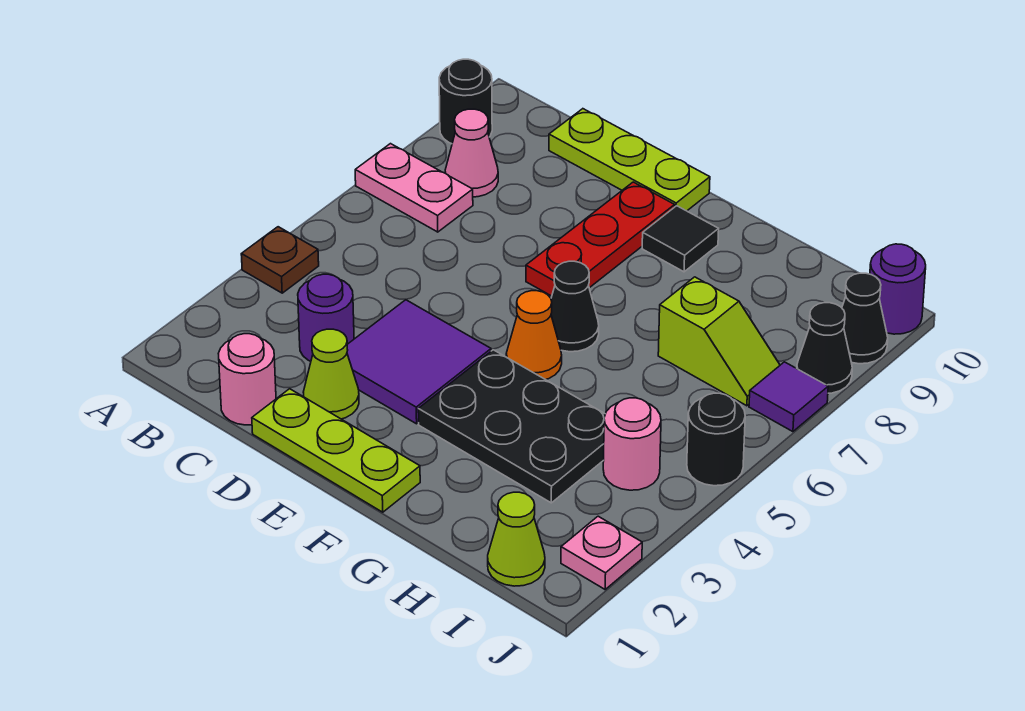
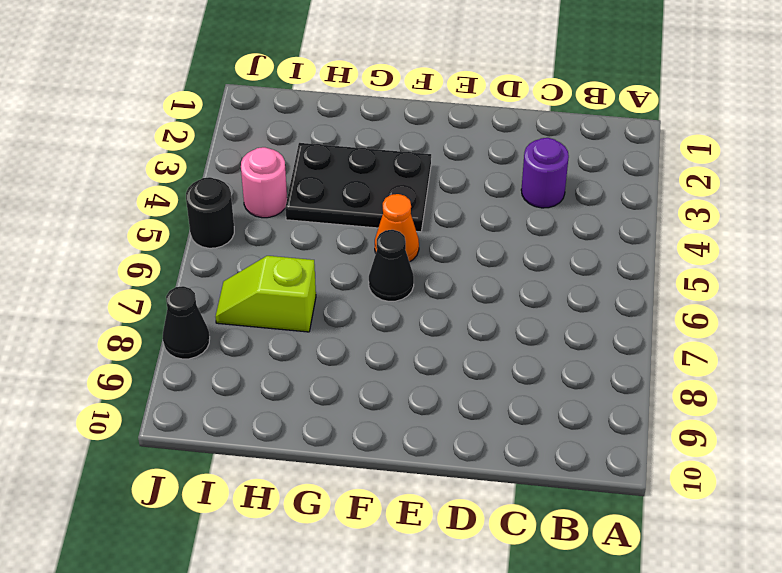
none -> brown plate A4 level 1
none -> pink plate A7:B7 level 1
none -> black round brick A9 level 1

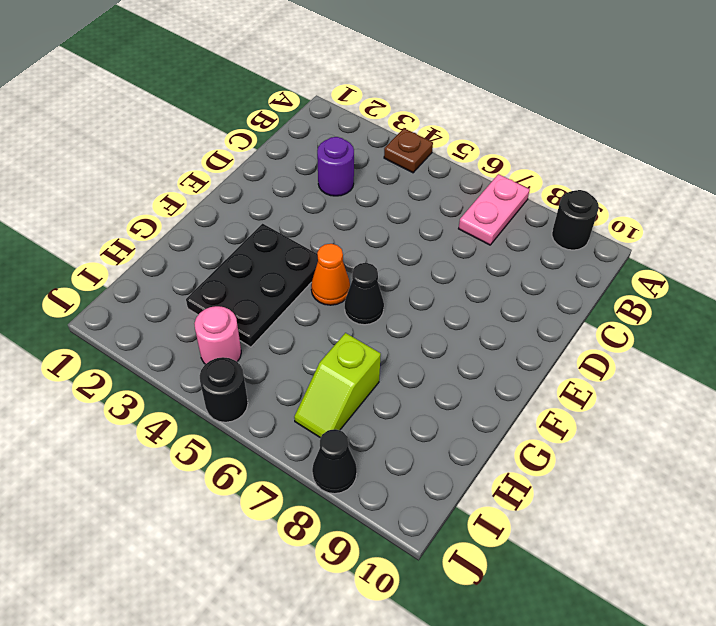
none -> pink cone B8 level 1
none -> pink round brick C1 level 1
none -> lime plate C10:E10 level 1

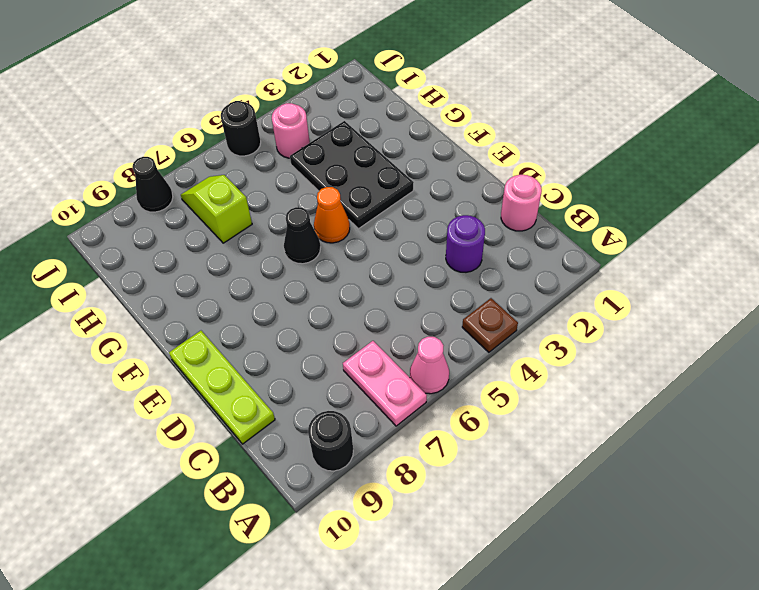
pink cone A6 level 1 -> pink cone B8 level 1
none -> lime plate D1:F1 level 1
none -> lime cone D2 level 1
none -> purple tile D3:E4 level 1

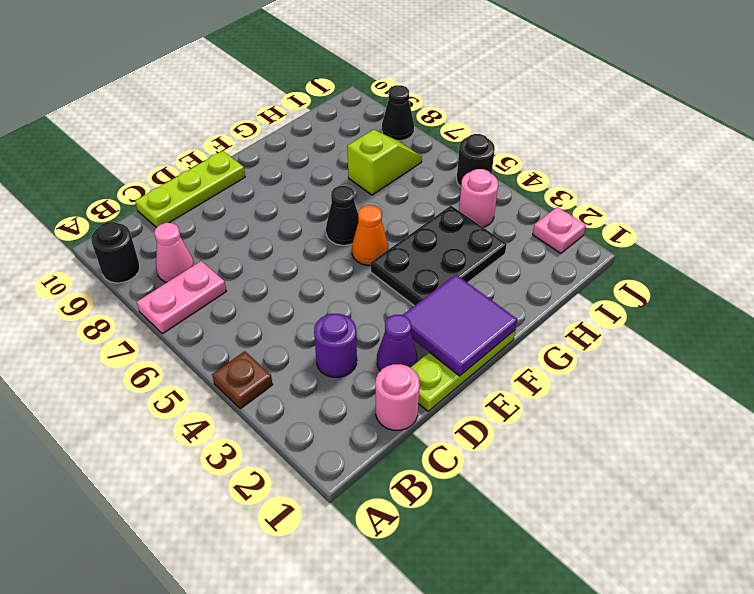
purple cone D2 level 1 -> lime cone D2 level 1
purple tile E1:F2 level 2 -> purple tile D3:E4 level 1
none -> red plate E7:E9 level 1
none -> black tile F9 level 1
none -> lime cone I1 level 1

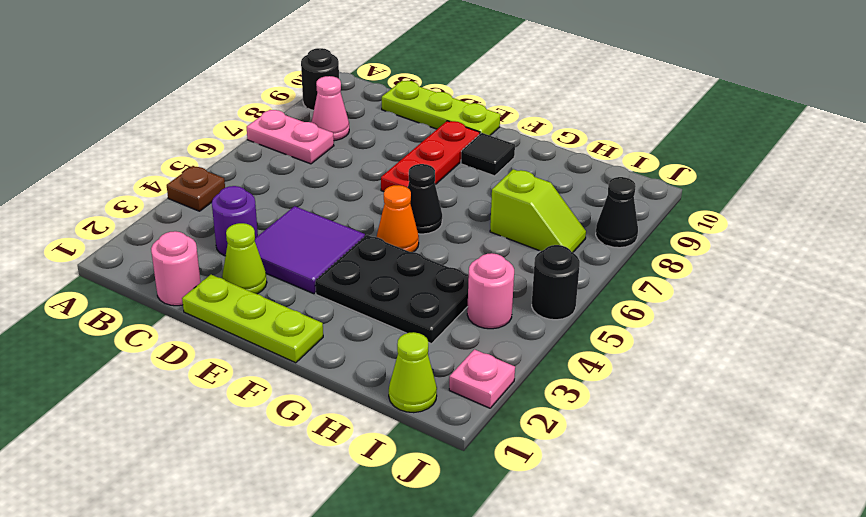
none -> purple tile J7 level 1
none -> black cone J9 level 1
none -> purple round brick J10 level 1

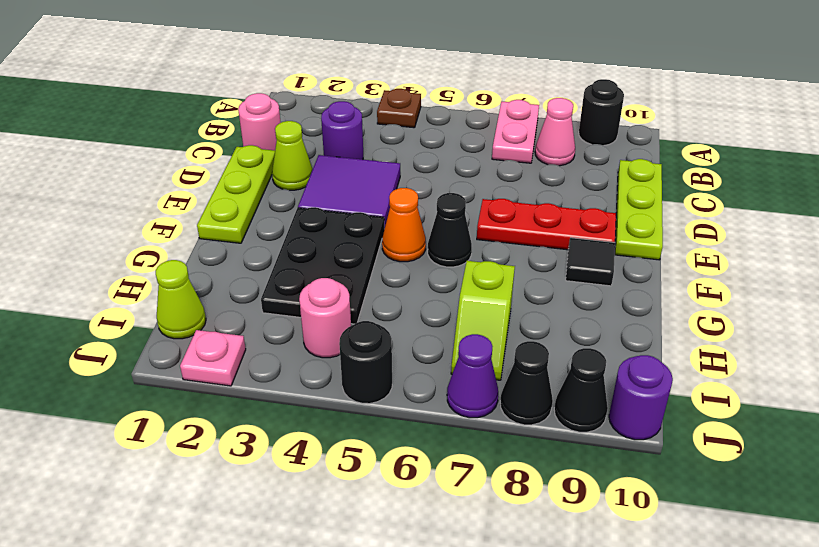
purple cone J7 level 1 -> purple tile J7 level 1

